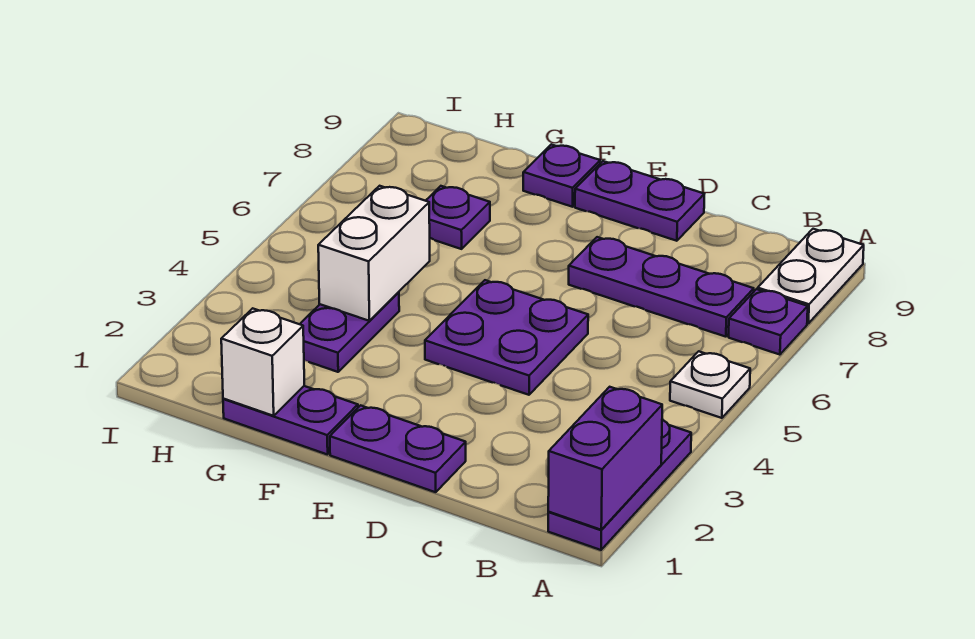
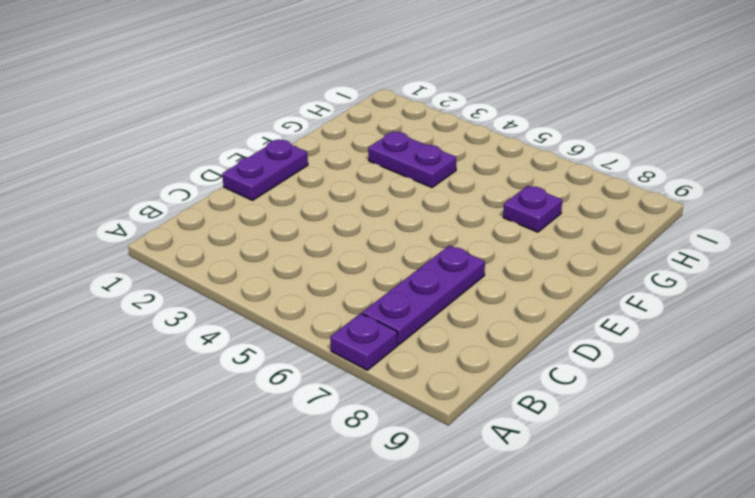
none -> purple plate A1:A3 level 1
none -> white plate A5 level 1
none -> white plate A8:A9 level 1

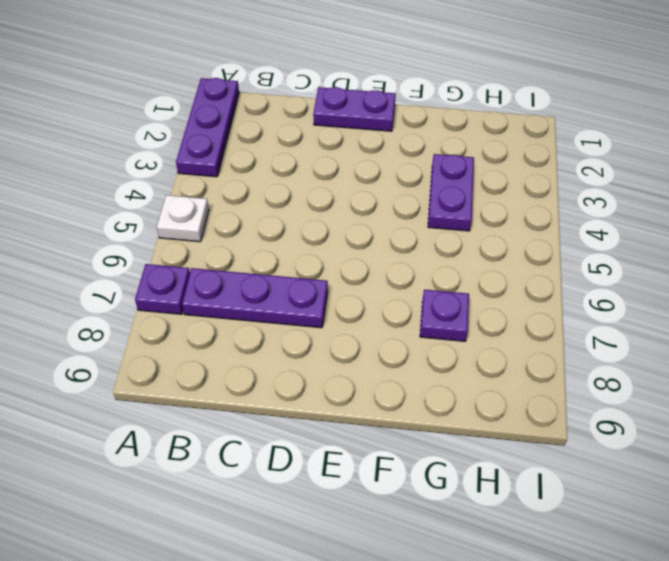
none -> white plate A8:A9 level 1
none -> purple plate D4:E5 level 1
none -> purple plate D9:E9 level 1

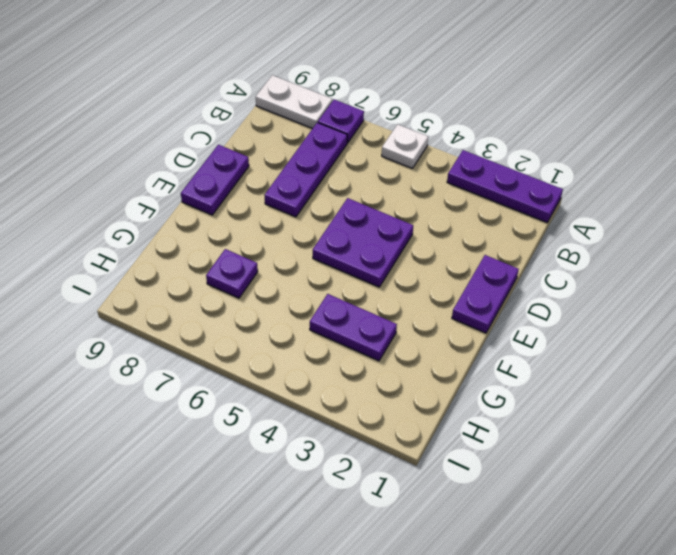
none -> purple plate F1:G1 level 1
none -> purple plate F9 level 1
none -> purple brick A1:A2 level 2

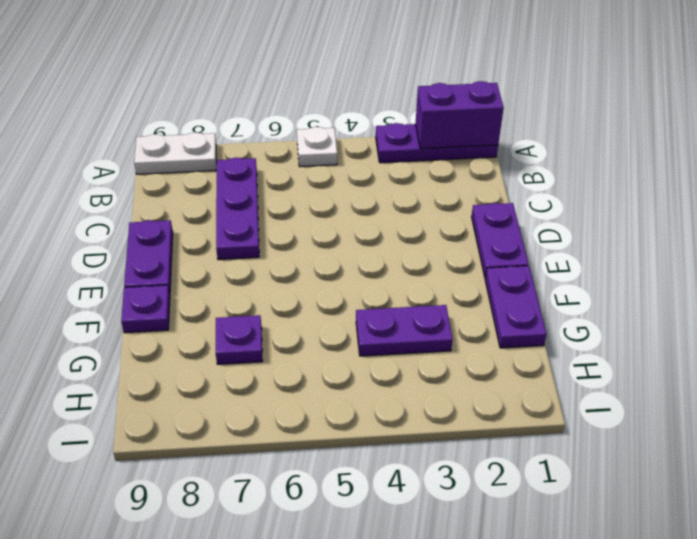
none -> purple plate A7 level 1
none -> purple plate D4:E5 level 1
none -> white brick G1 level 2

